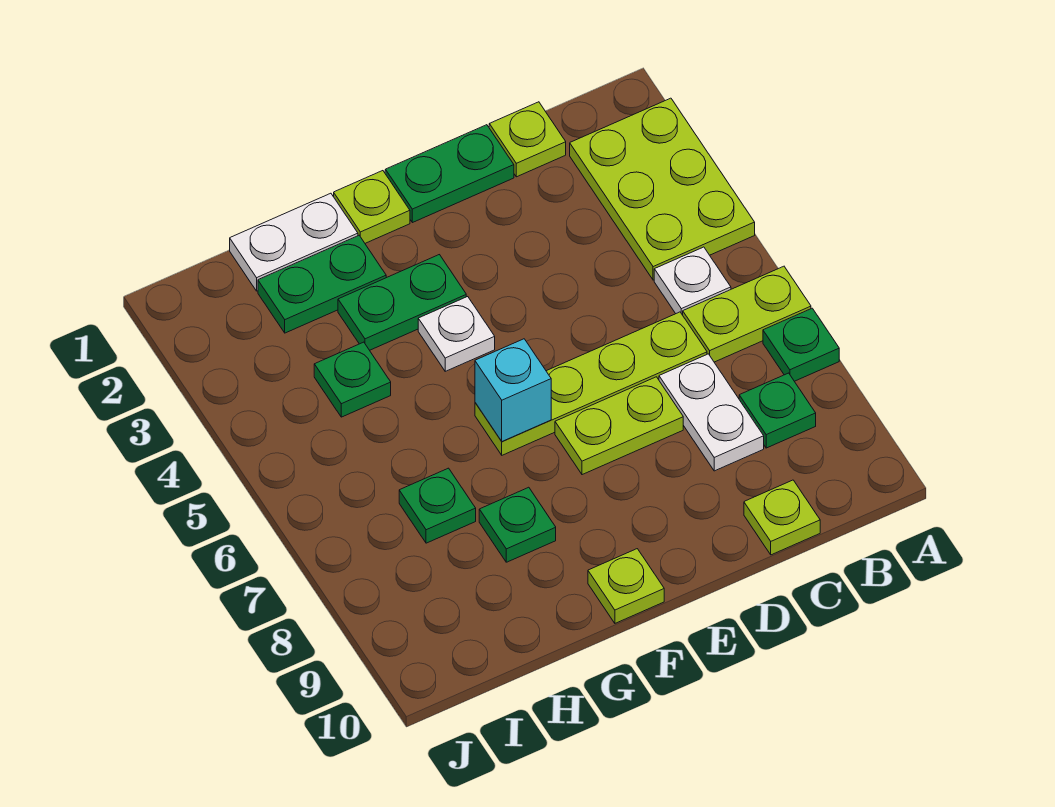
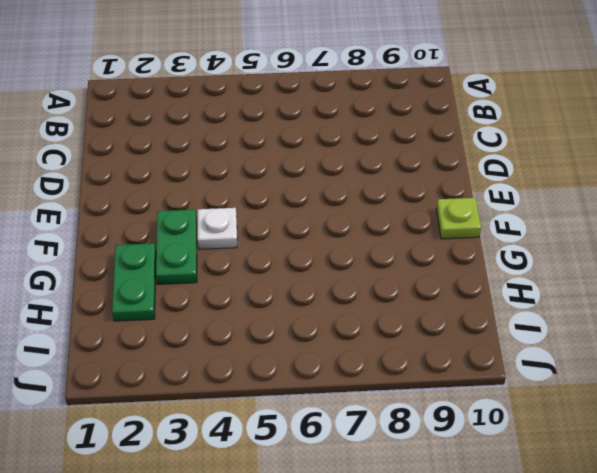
none -> lime plate A2:B4 level 1
none -> lime plate A6:B6 level 1
none -> green plate A7 level 1

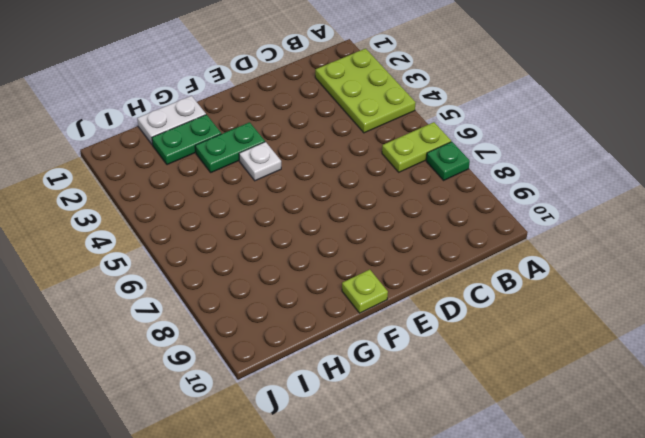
none -> white plate B5 level 1
none -> green plate B8 level 1
none -> lime plate C1 level 1

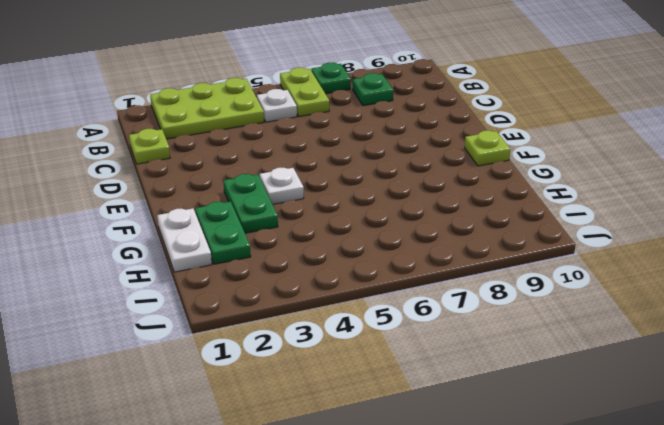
none -> lime plate C6:F6 level 1
none -> white plate C7:C8 level 1
none -> lime plate C10 level 1

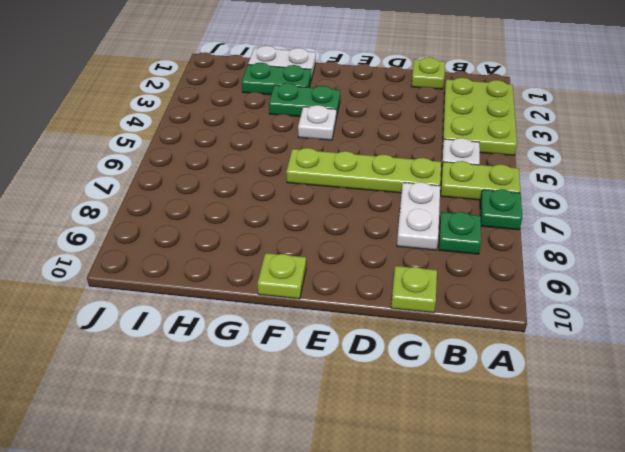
none -> green plate D1:E1 level 1
none -> lime plate D7:E7 level 1
none -> lime plate F1 level 1

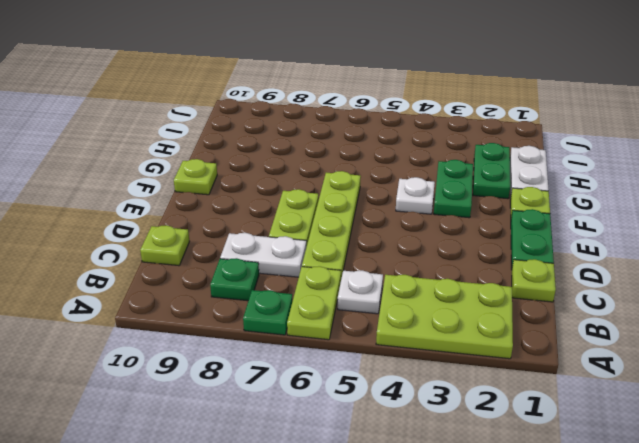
none -> green plate G8 level 1
none -> green plate H4 level 1
none -> green plate H7 level 1

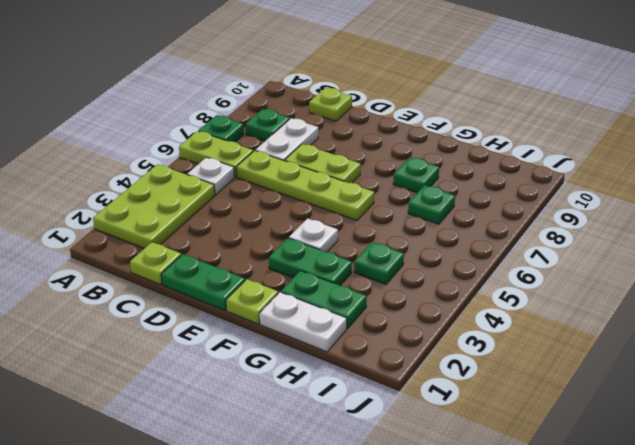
none -> lime plate F10 level 1
none -> cyan brick F6 level 2

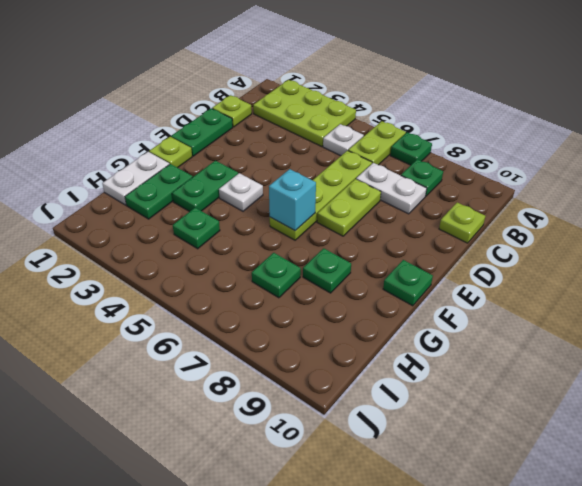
green plate F10 level 1 -> lime plate F10 level 1

